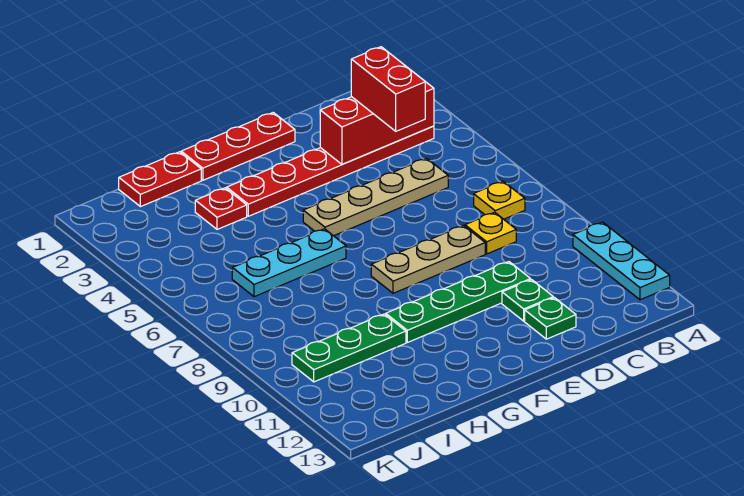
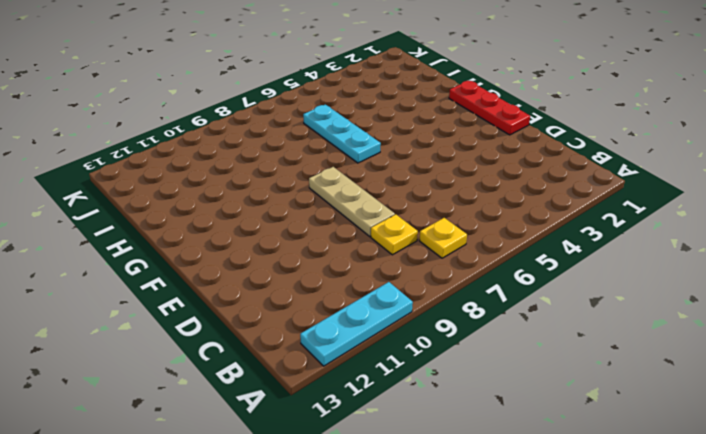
none -> red plate B3:G3 level 1
none -> tan plate C5:F5 level 1
none -> green plate D10:G10 level 1

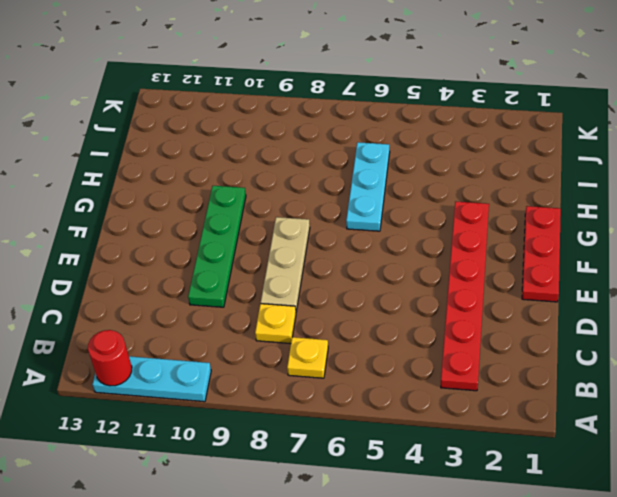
red round brick A12 level 2 -> none
none -> tan plate C5:F5 level 1
none -> green plate D11 level 1
none -> green plate D12 level 1

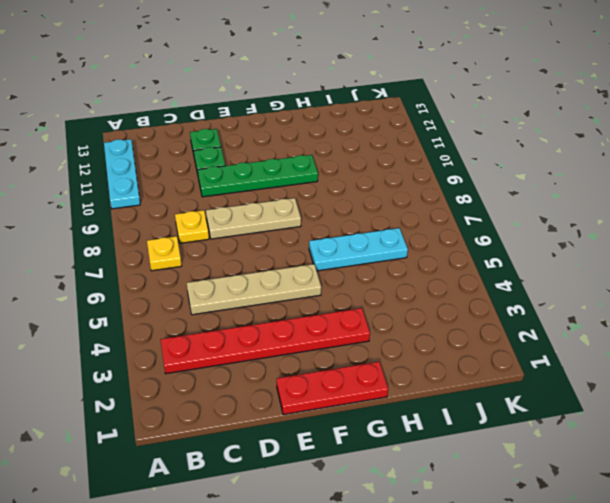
none -> red plate H1:I1 level 1
none -> red plate H3 level 1
none -> green plate H10:J10 level 1

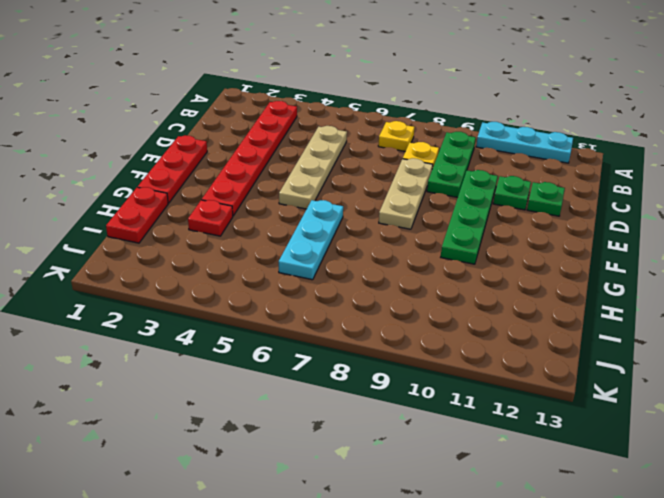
green plate B9:D9 level 1 -> green plate H10:J10 level 1
none -> red brick B3:D3 level 2
none -> red brick C3:C4 level 3

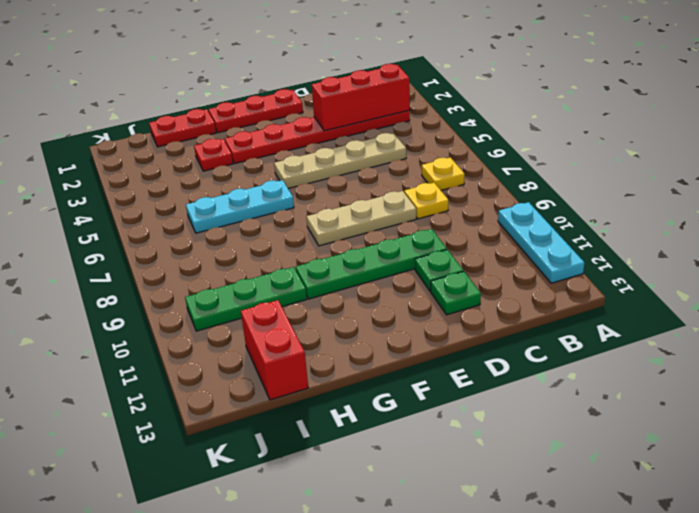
red brick I12:I13 level 1 -> red brick C3:C4 level 3

